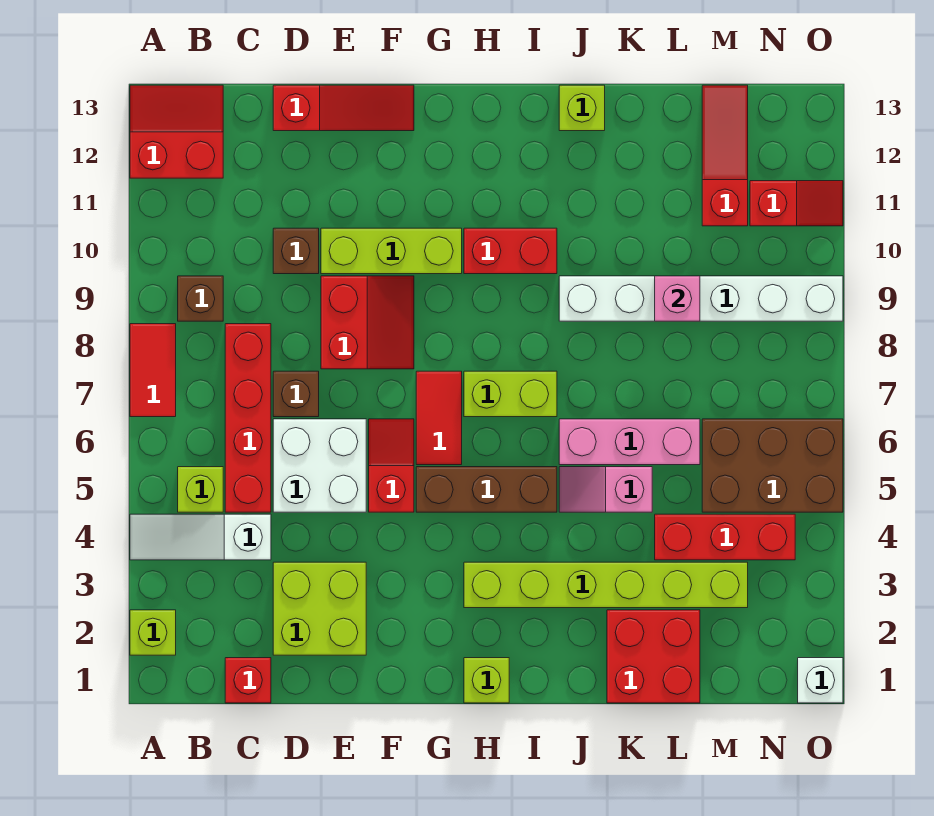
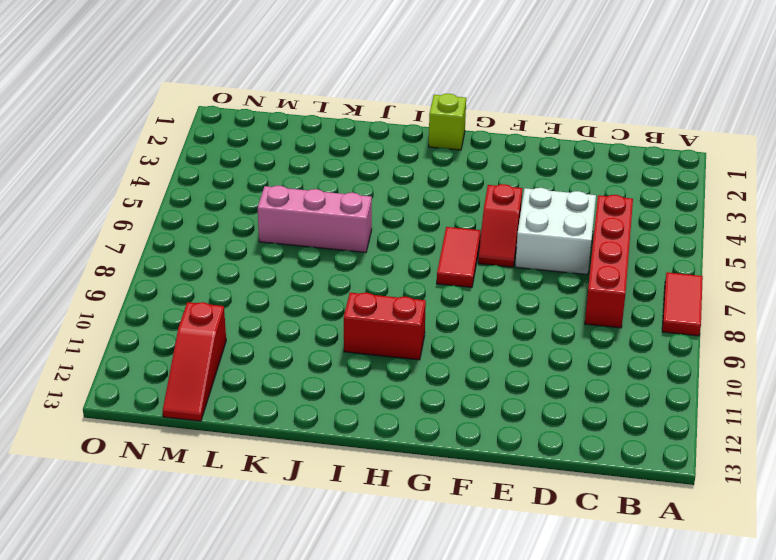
none -> lime brick A2 level 1
none -> white slope A4:C4 level 1 top C
none -> red slope A12:B13 level 1 top 12
none -> lime brick B5 level 1

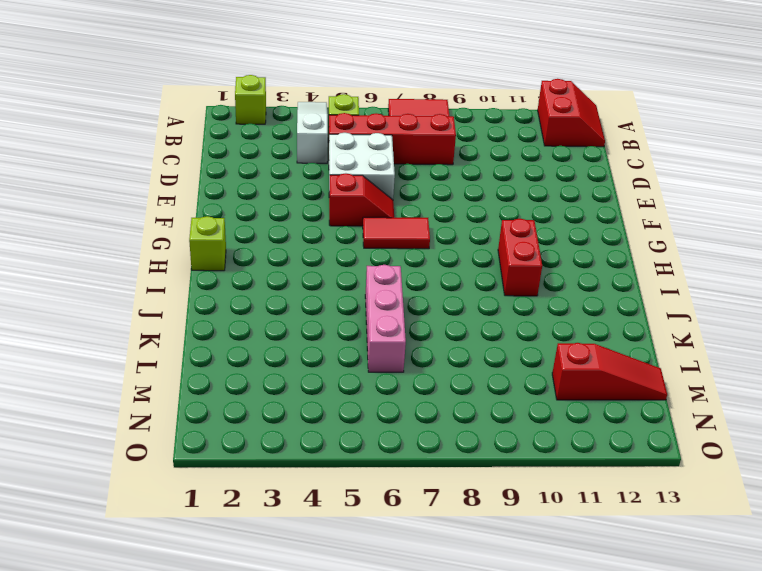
none -> brown brick B9 level 1
none -> red brick C1 level 1
none -> lime brick D2:E3 level 1
none -> brown brick D7 level 1

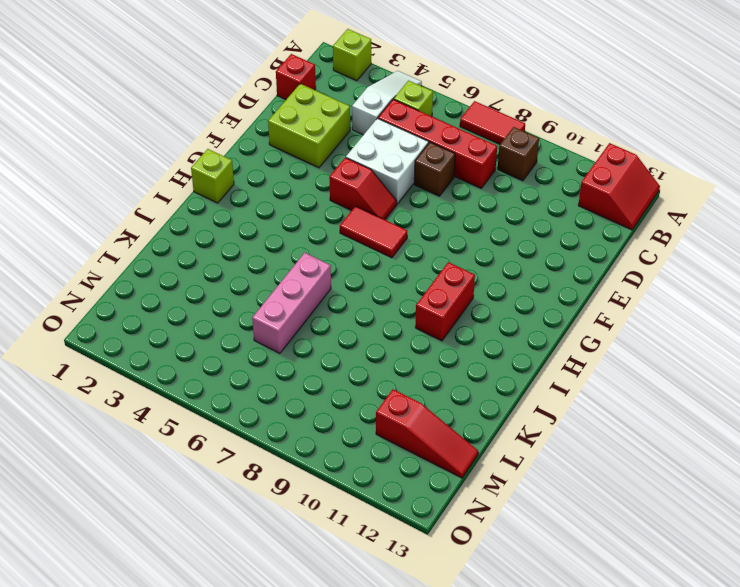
none -> brown brick D10 level 1
none -> red slope D13:F13 level 1 top D
none -> red slope E8:F9 level 1 top E
none -> lime brick E10:G10 level 1

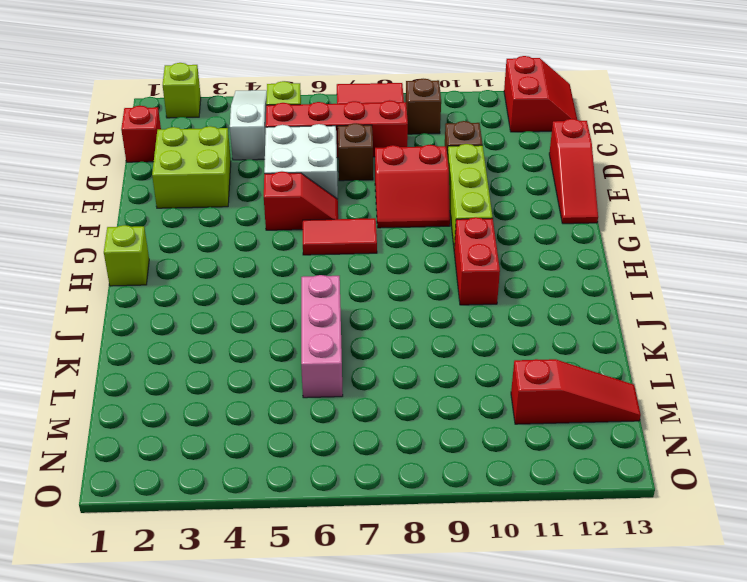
none -> brown brick G5:I5 level 1
none -> lime brick H3:M3 level 1
none -> lime brick H7:I7 level 1
none -> pink slope J5:K5 level 1 top K

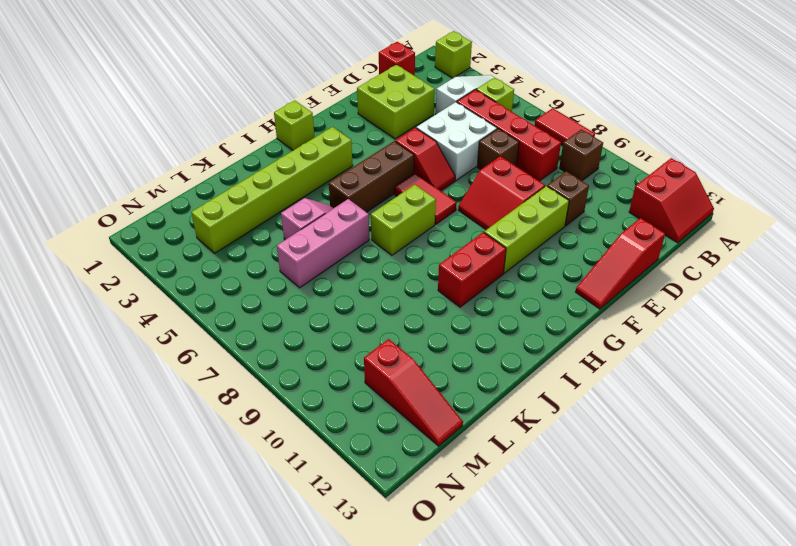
none -> white brick J9:O9 level 1
none -> lime brick J13 level 1
none -> red brick K1:L2 level 1
none -> red brick L4:N4 level 1

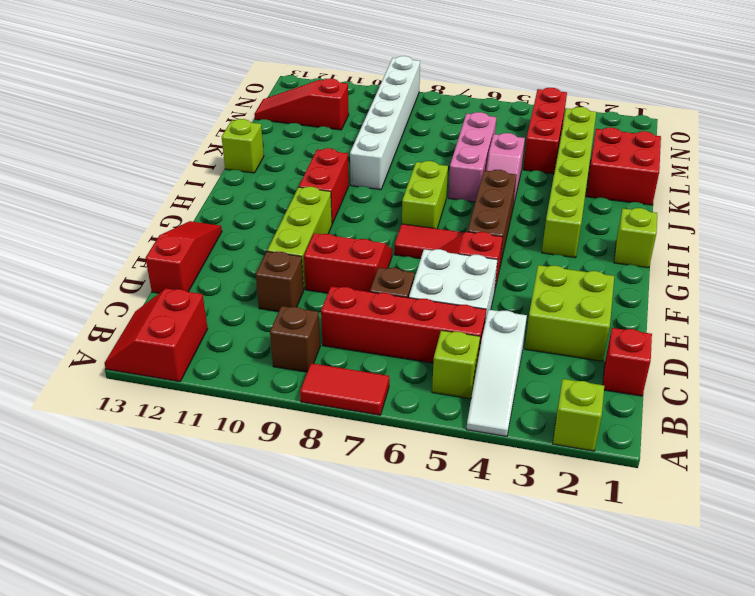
none -> brown brick M5:O6 level 1
none -> red slope N11:O11 level 1 top N
none -> white brick O1 level 1
none -> pink brick L9 level 2

